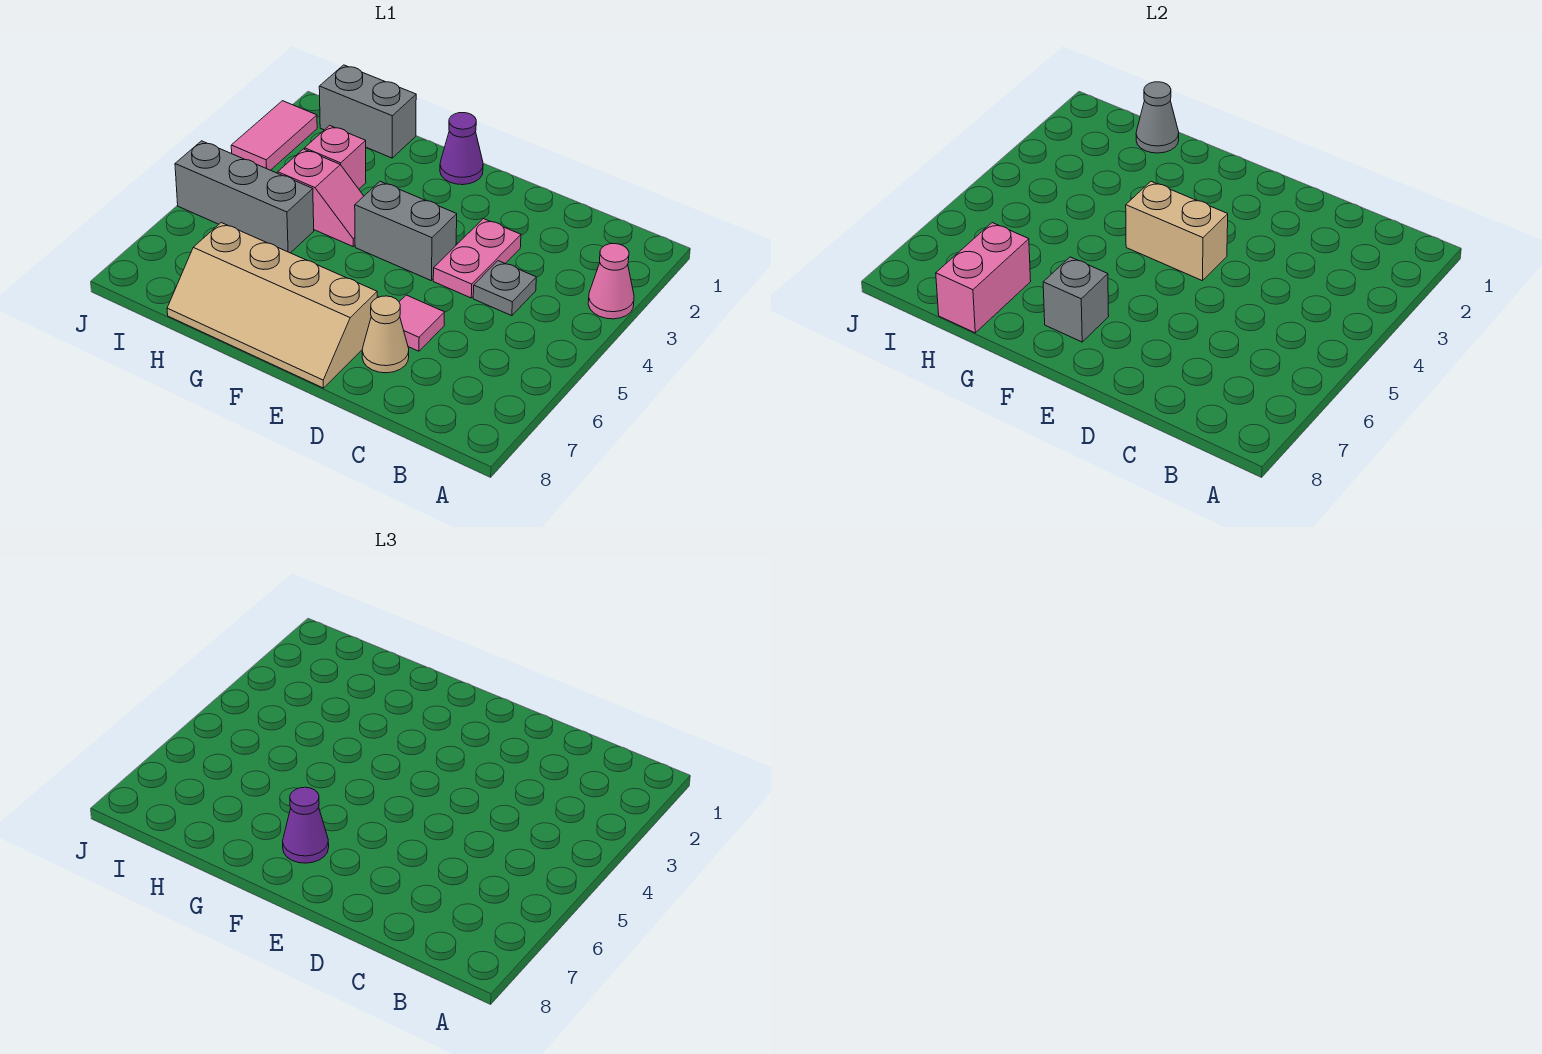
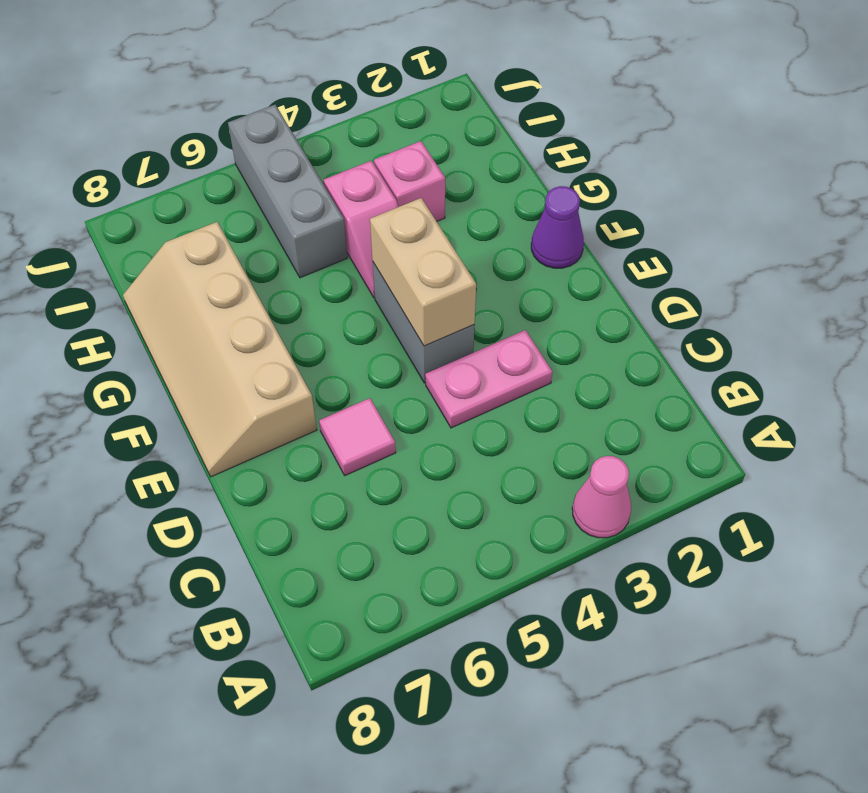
none -> grey plate C4 level 1
none -> tan cone D7 level 1
none -> grey brick H1:I1 level 1

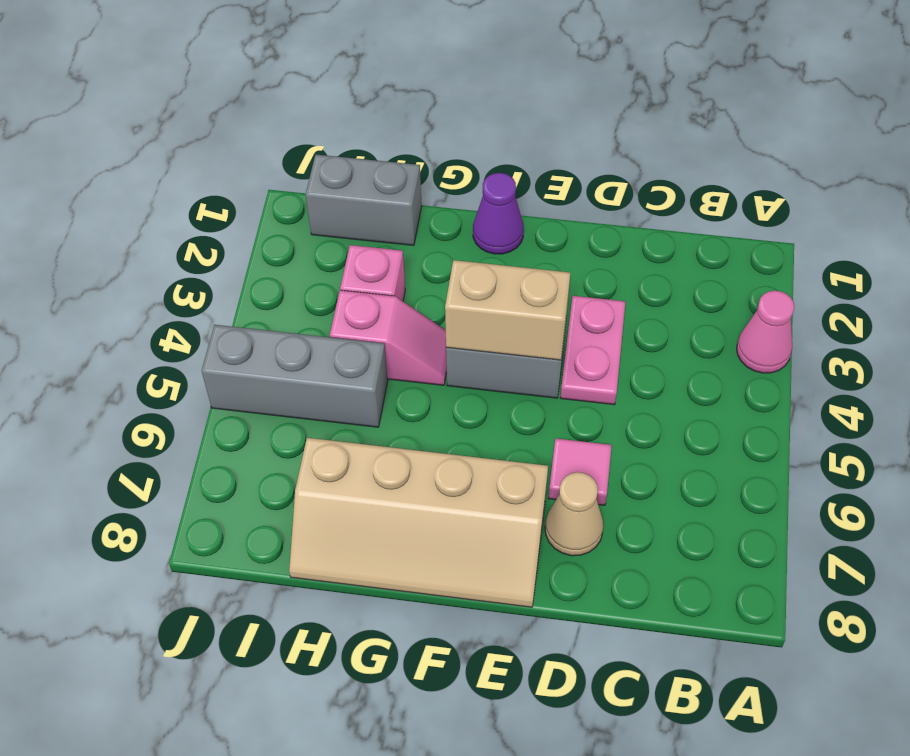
none -> grey plate C4 level 1
none -> pink tile J2:J3 level 1
none -> grey brick F7 level 2

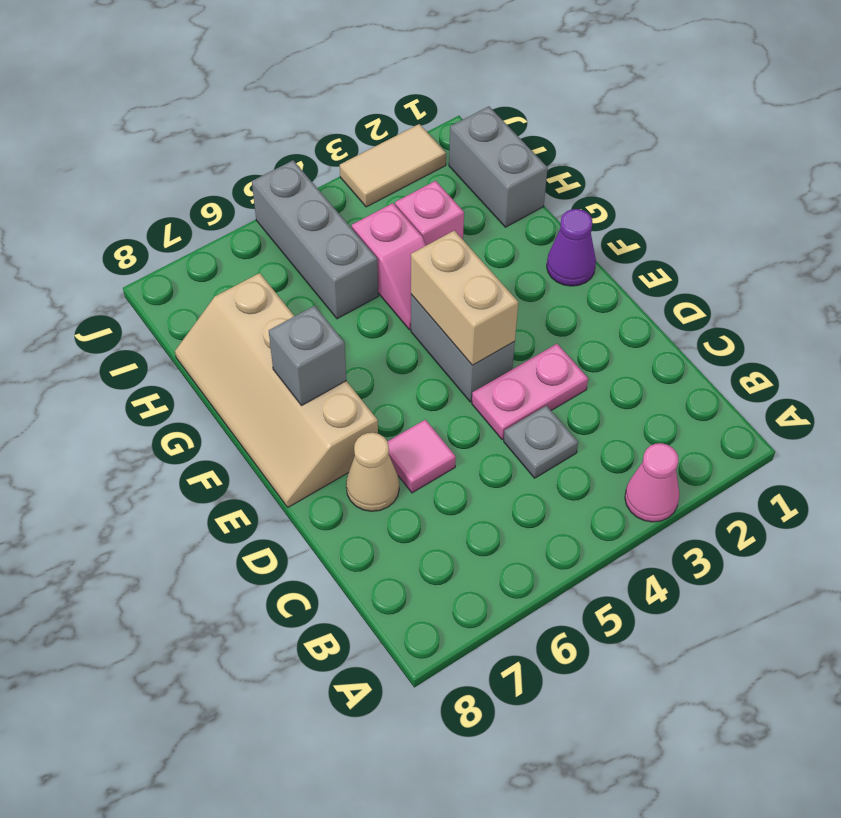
tan tile J2:J3 level 1 -> pink tile J2:J3 level 1
none -> grey cone H1 level 2
none -> pink brick H7:H8 level 2
none -> purple cone F7 level 3

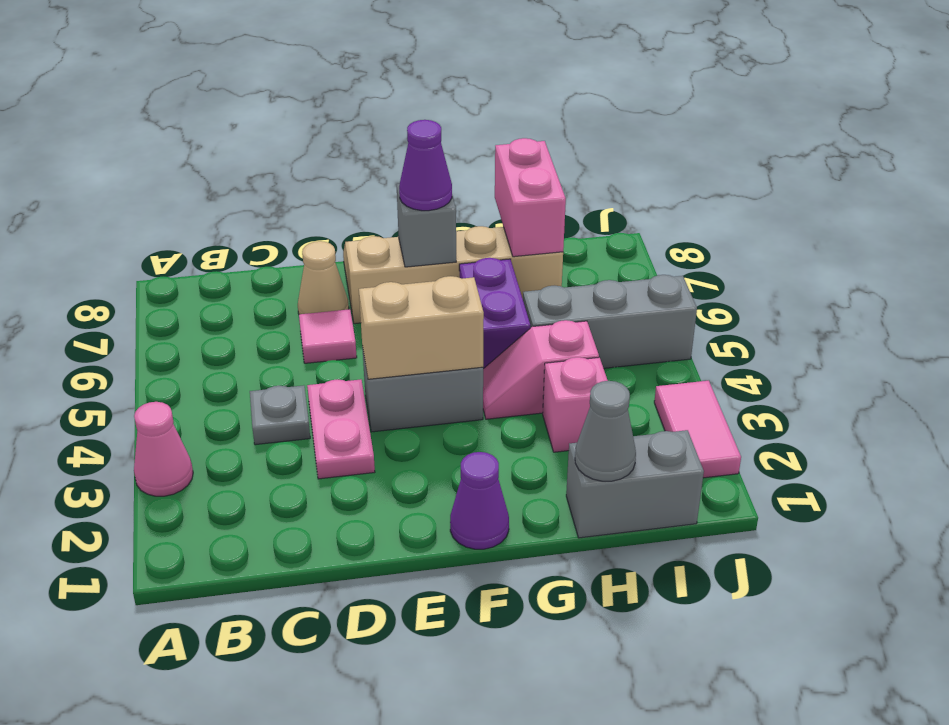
purple brick G5:G6 level 1 -> none

